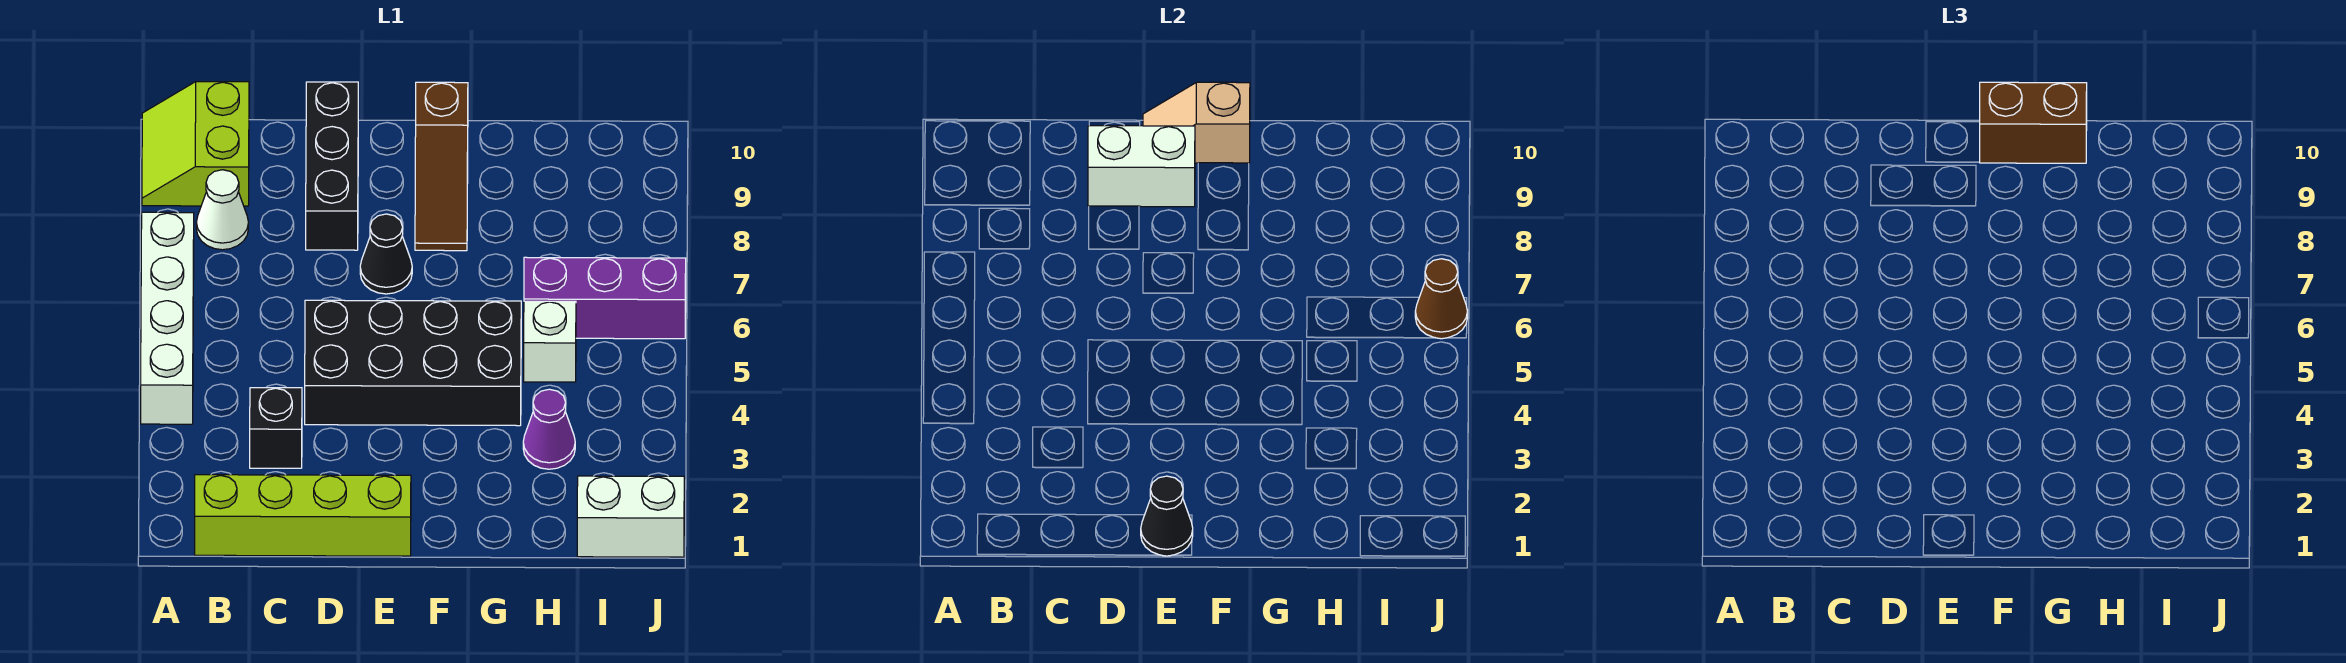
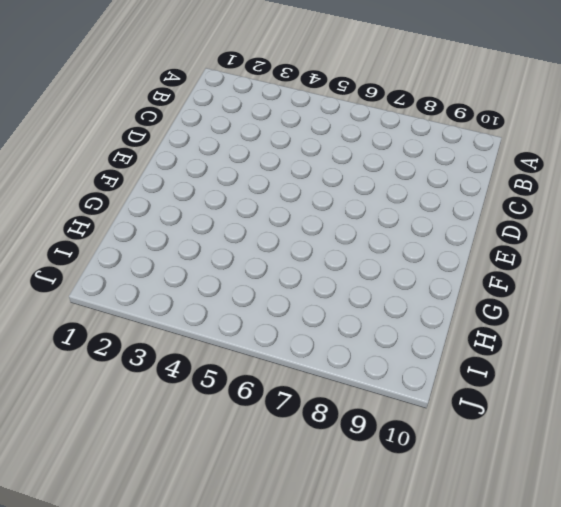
none -> white brick A4:A7 level 1
none -> lime slope A9:B10 level 1 top B
none -> lime brick B1:E1 level 1

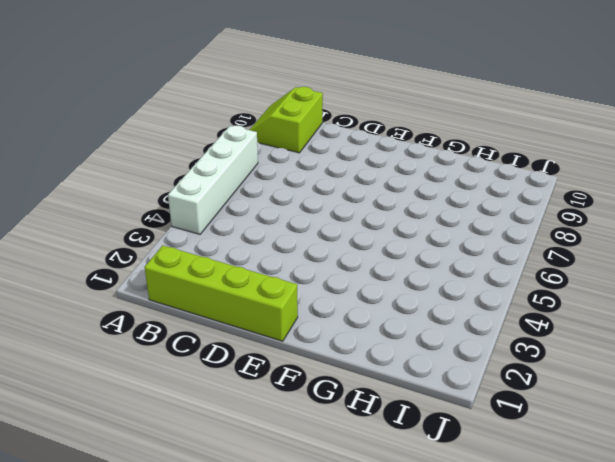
none -> white cone B8 level 1
none -> black brick C3 level 1
none -> black brick D4:G5 level 1

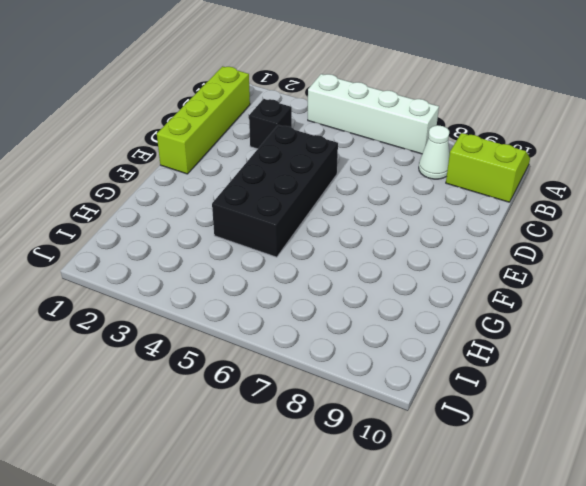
none -> black brick D8:D10 level 1
none -> black cone E7 level 1
none -> brown slope F8:F10 level 1 top 10

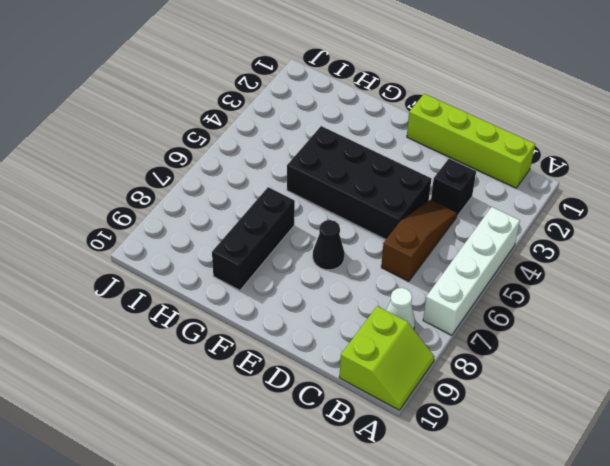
brown slope C4:C6 level 1 top 6 -> brown slope F8:F10 level 1 top 10
black brick G7:G9 level 1 -> black brick D8:D10 level 1
none -> purple cone H3 level 1
none -> white brick H5 level 1
none -> purple brick H6:J6 level 1

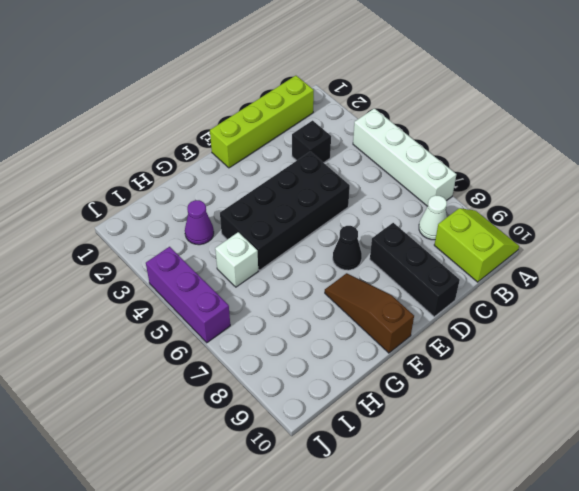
purple brick J4:J6 level 1 -> purple brick H6:J6 level 1
none -> white brick I1:J1 level 1
none -> white brick D9:E9 level 2
none -> black cone E1 level 2

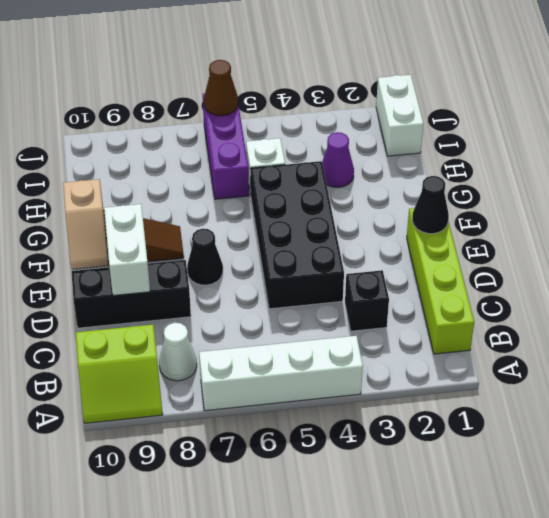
none -> brown brick F10:G10 level 3

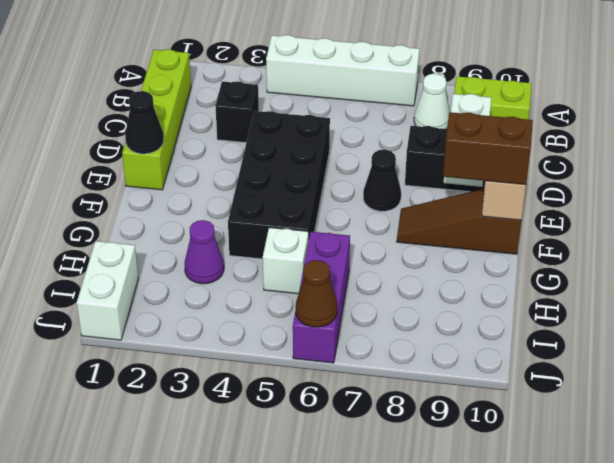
brown brick F9:F10 level 3 -> brown brick F10:G10 level 3

